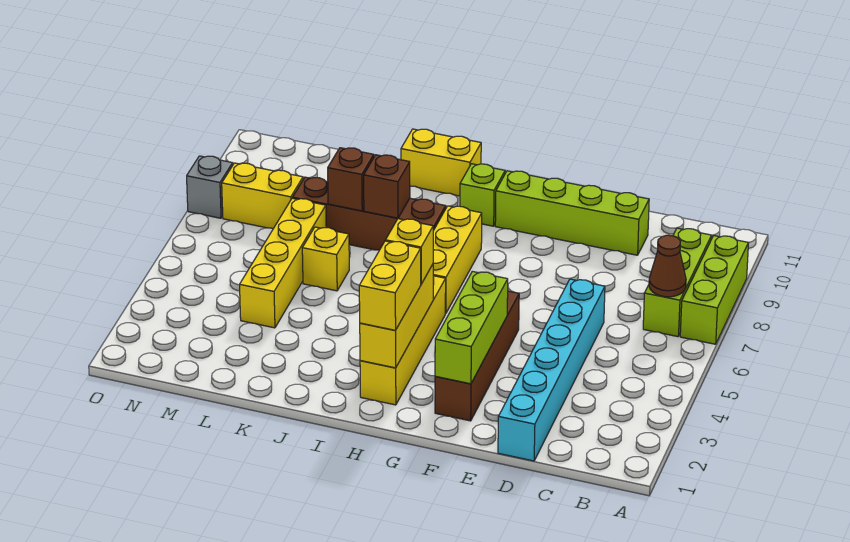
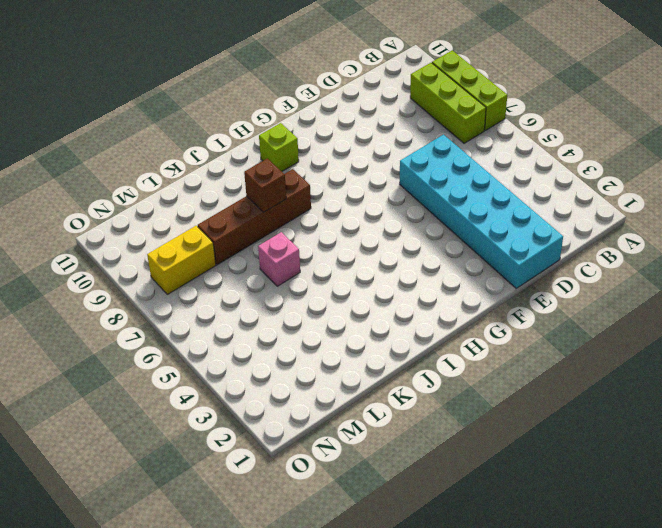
cyan brick D1:E6 level 1 -> cyan brick D1:D6 level 1
pink brick K6 level 1 -> yellow brick K6 level 1
none -> lime brick D10:G10 level 1
none -> brown brick F2:F5 level 1
none -> yellow brick H2:H5 level 1

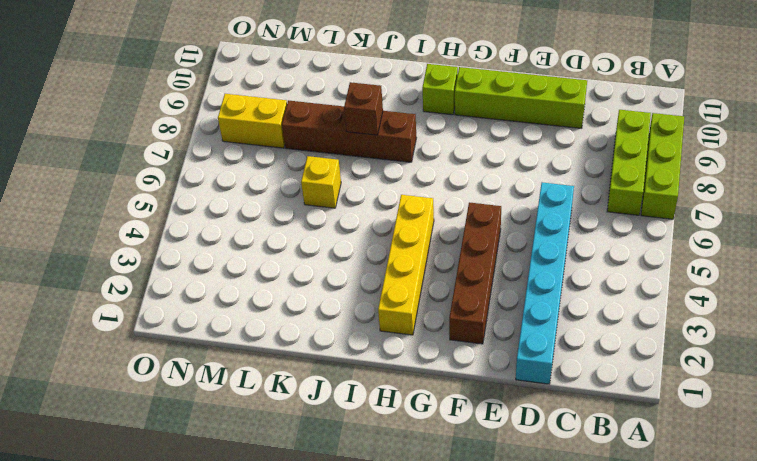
none -> yellow brick H6:H8 level 1
none -> yellow brick I11:J11 level 1
none -> yellow brick L4:L7 level 1

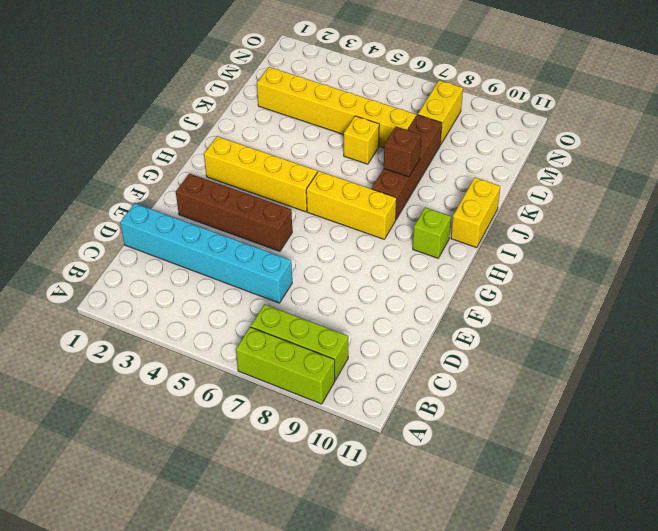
yellow brick L2:L7 level 1 -> yellow brick L4:L7 level 1
none -> lime brick D10:G10 level 1
none -> grey brick O8 level 1
none -> brown cone B7 level 2

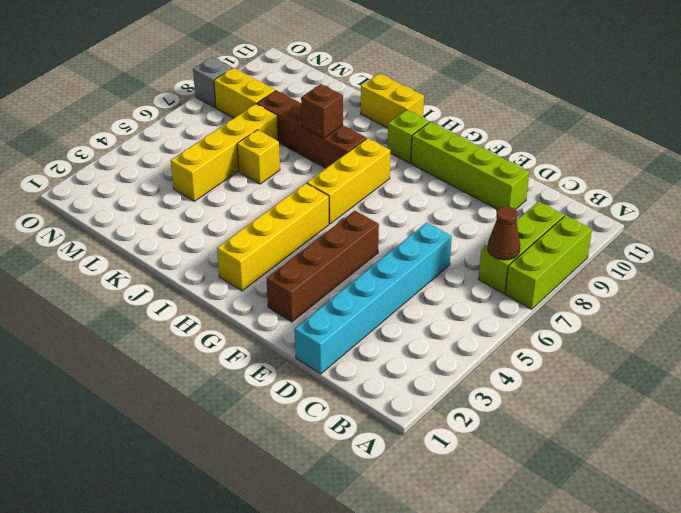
none -> lime brick F2:F4 level 2
none -> yellow brick H2:H4 level 2
none -> brown brick K8 level 2

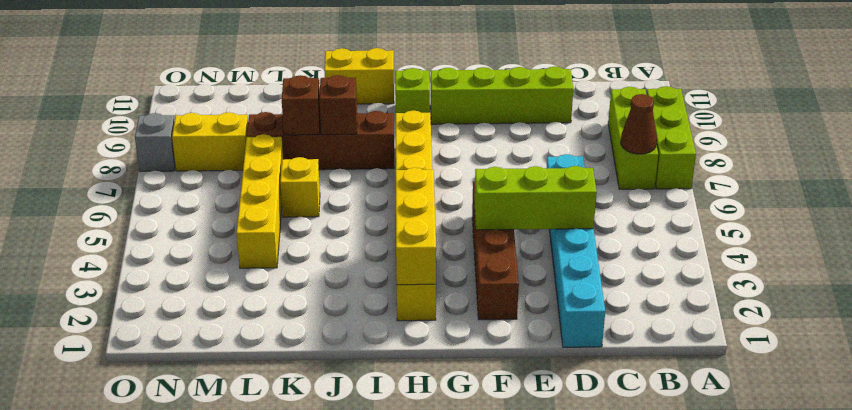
lime brick D4:F4 level 2 -> lime brick F2:F4 level 2
none -> yellow brick H2:H3 level 3
none -> yellow brick H4 level 3

